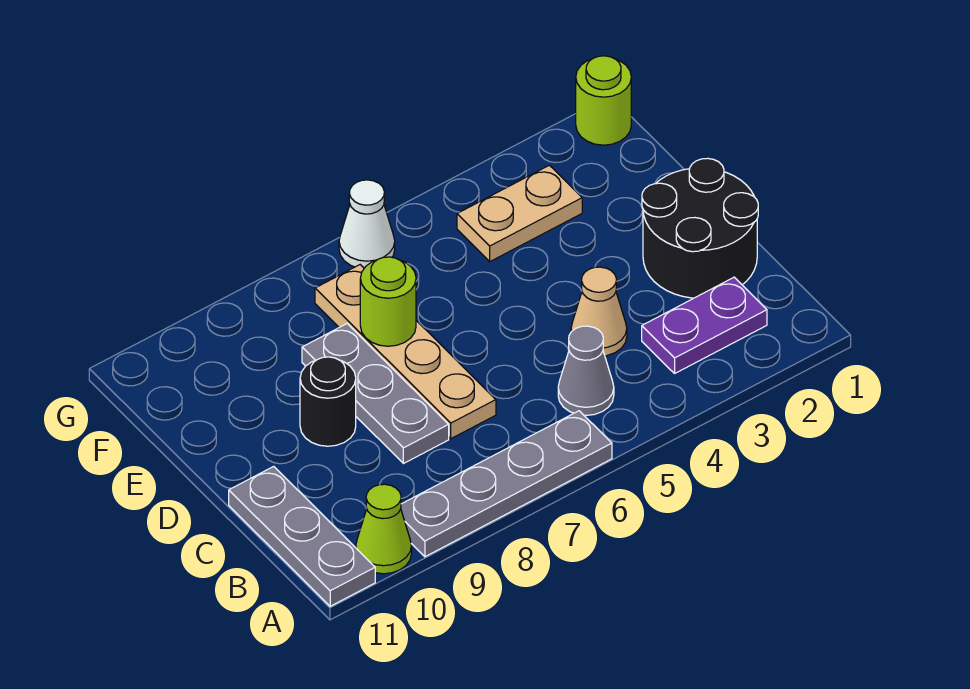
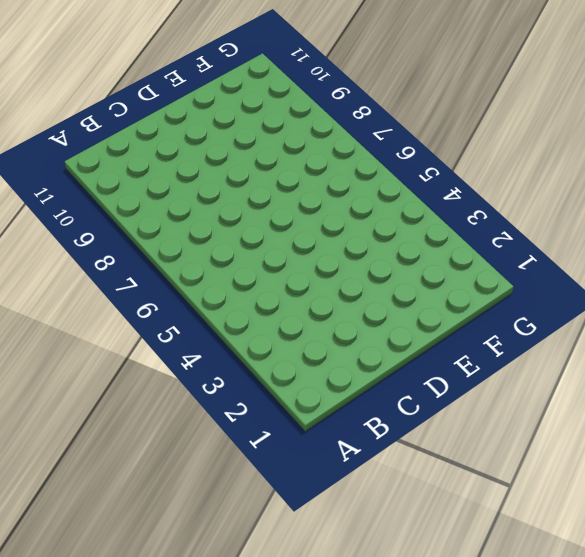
none -> grey plate A6:A9 level 1
none -> lime cone A10 level 1
none -> grey plate A11:C11 level 1

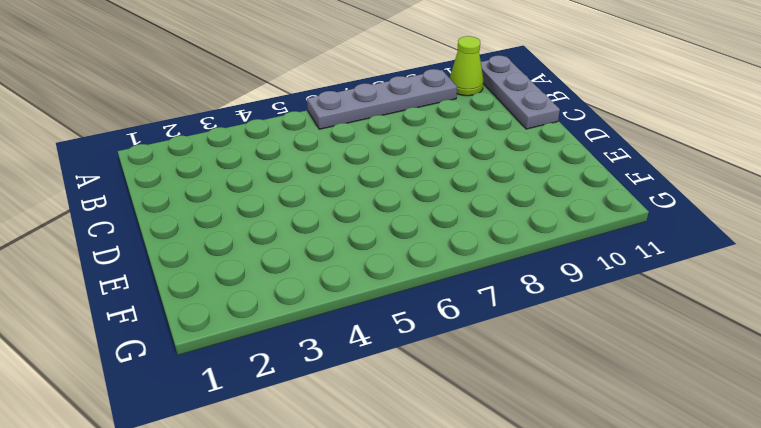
none -> purple plate B2:B3 level 1
none -> grey cone B5 level 1
none -> black round brick C1:D2 level 1

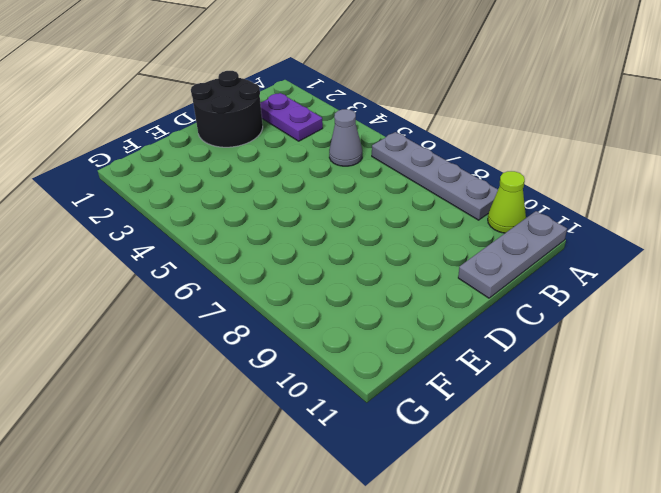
none -> tan cone C4 level 1
none -> tan plate C7:F7 level 1
none -> grey plate C8:E8 level 1

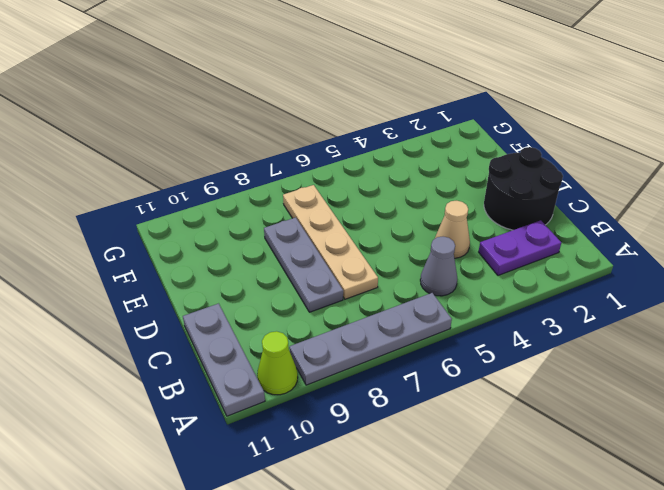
none -> black round brick D9 level 1
none -> tan plate F3:F4 level 1
none -> lime round brick G1 level 1

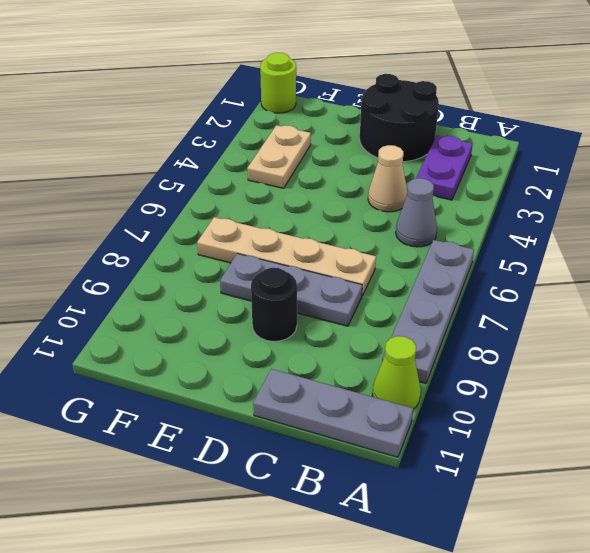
none -> white cone G6 level 1
none -> lime round brick E7 level 2

